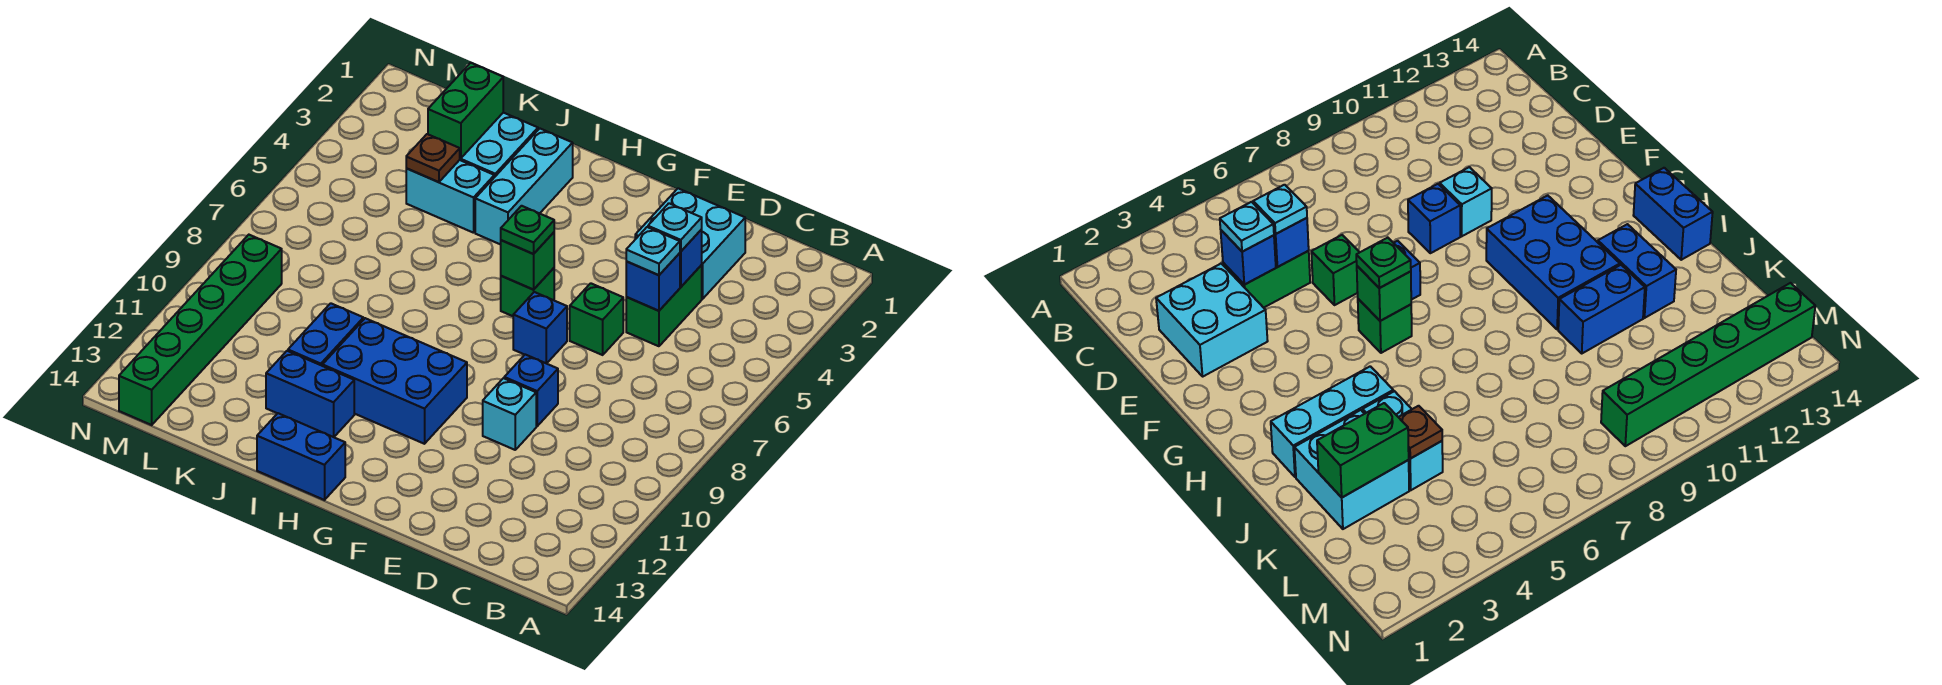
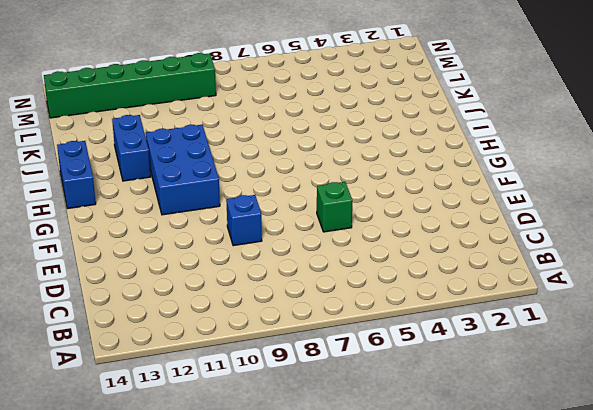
none -> cyan brick D2:E3 level 1
none -> green brick D4:D5 level 1
none -> cyan brick E10 level 1

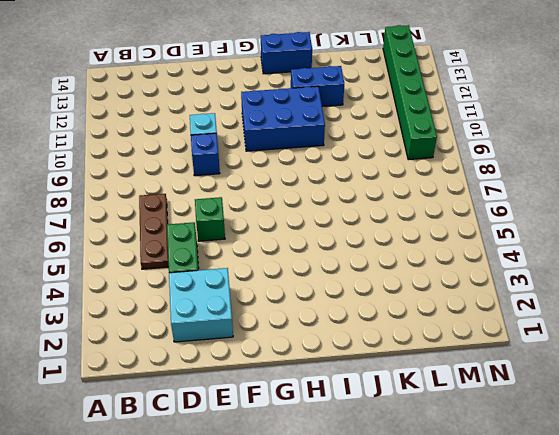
brown plate C5:C7 level 1 -> none
none -> blue brick F7 level 1
none -> green brick G6 level 1
none -> cyan brick I2:I4 level 1

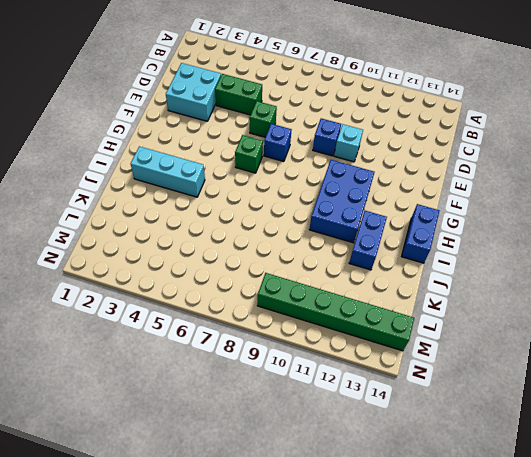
none -> cyan brick J2:K3 level 1
none -> cyan brick J4:K4 level 1
none -> blue brick J10:J11 level 1

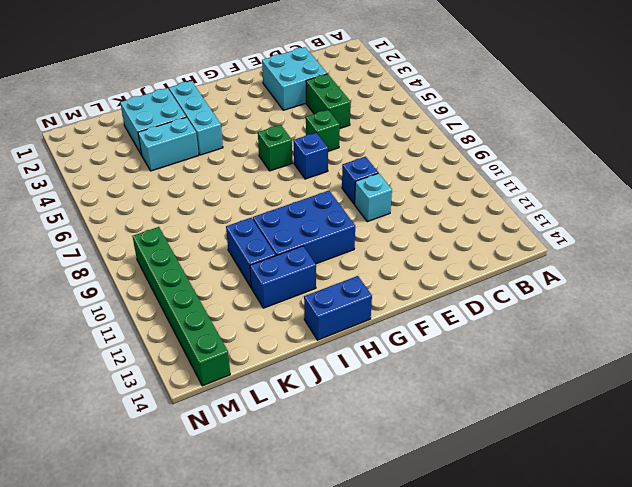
none -> blue brick D4 level 2
none -> blue brick D5 level 2
none -> green brick G6 level 2

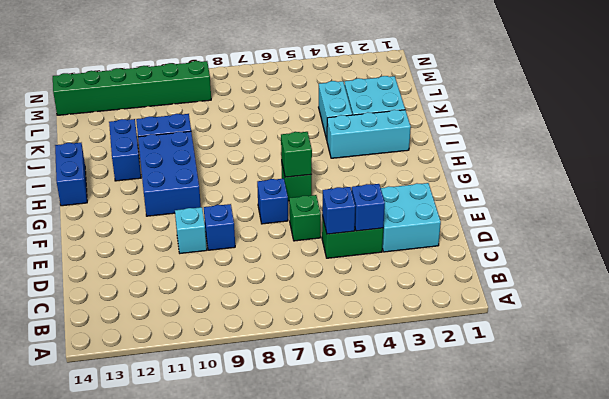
none -> green brick K2:K3 level 2
none -> brown plate K4 level 2
none -> cyan plate D4 level 3

